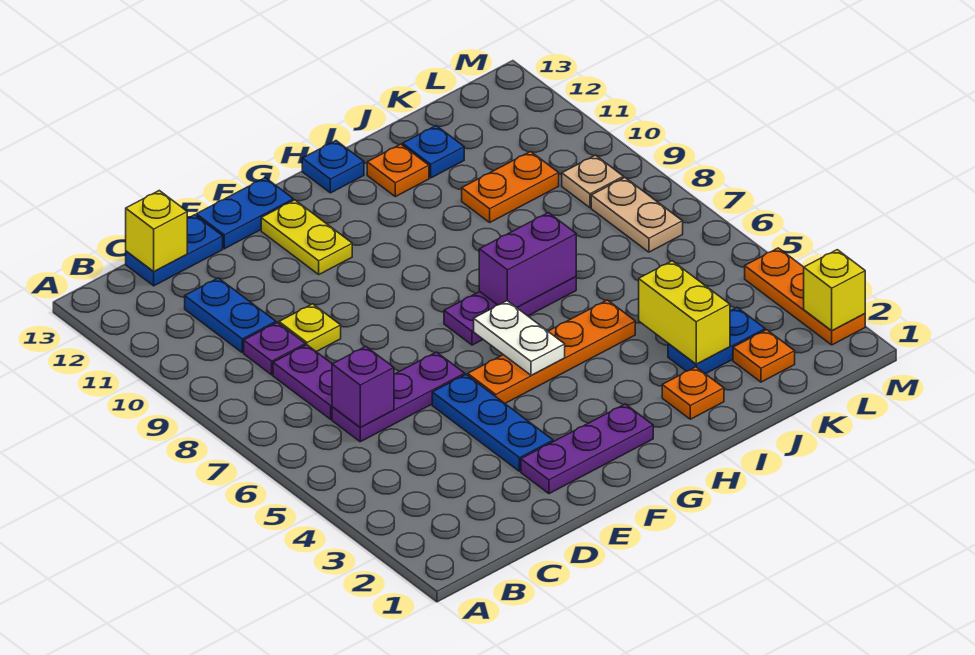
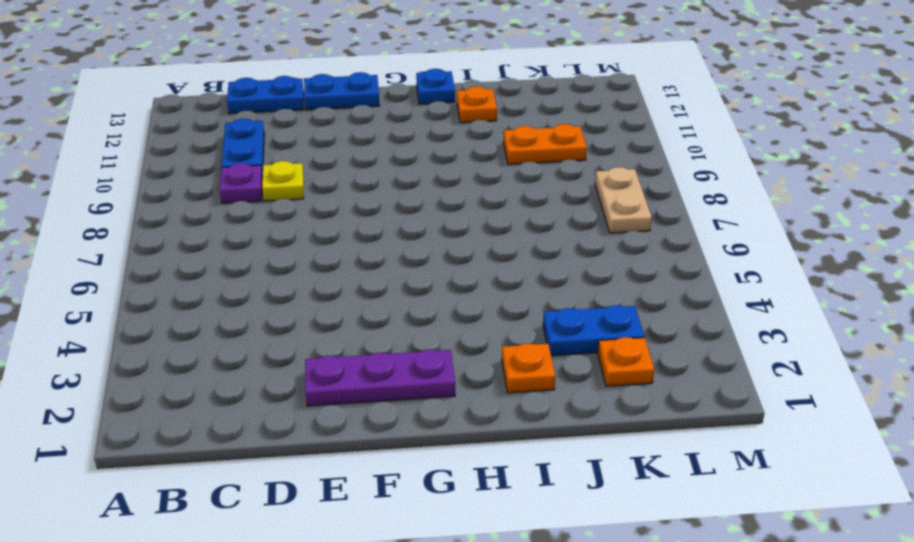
none -> purple plate C6:E6 level 1
none -> purple plate C7:C8 level 1
none -> blue plate E3:E5 level 1

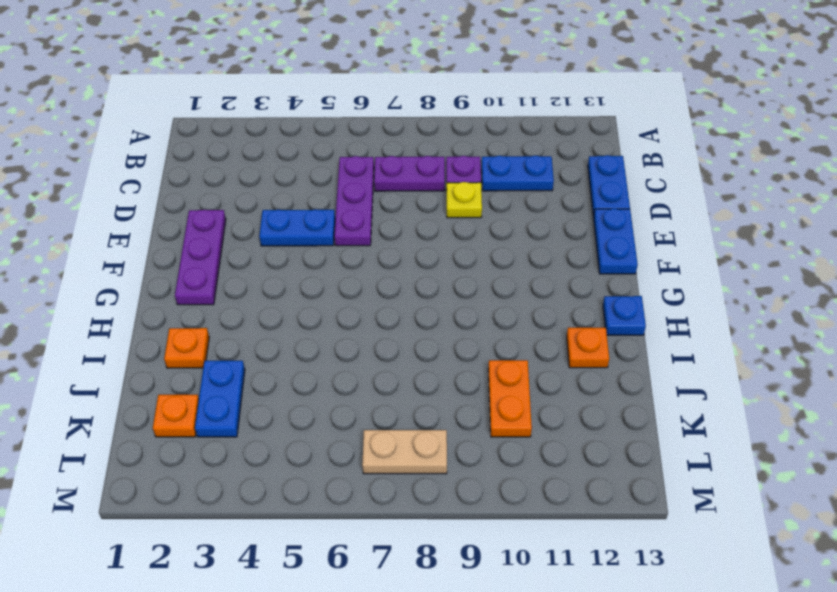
blue plate E4:E5 level 1 -> blue plate E3:E5 level 1
none -> orange plate F5:I5 level 1
none -> yellow plate F11:F12 level 1
none -> purple plate G7:I7 level 1

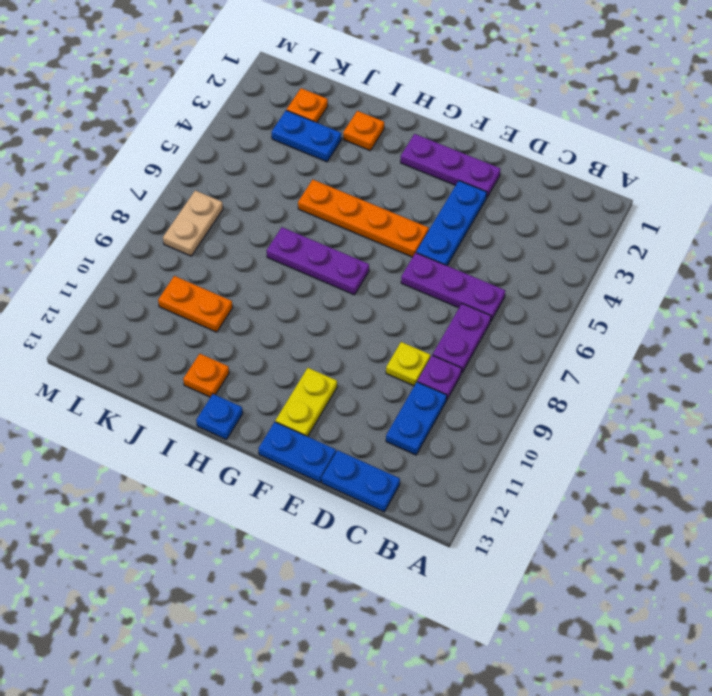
none -> blue plate J12 level 1
none -> tan plate L9 level 1
none -> orange plate M2:M4 level 1

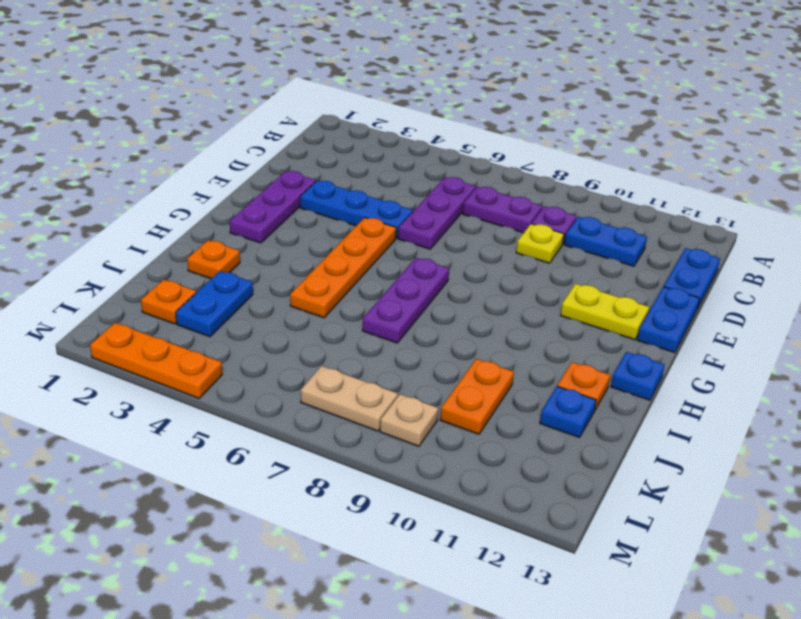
none -> purple brick C6 level 2
none -> yellow brick C13 level 2
none -> white plate G5:G6 level 2

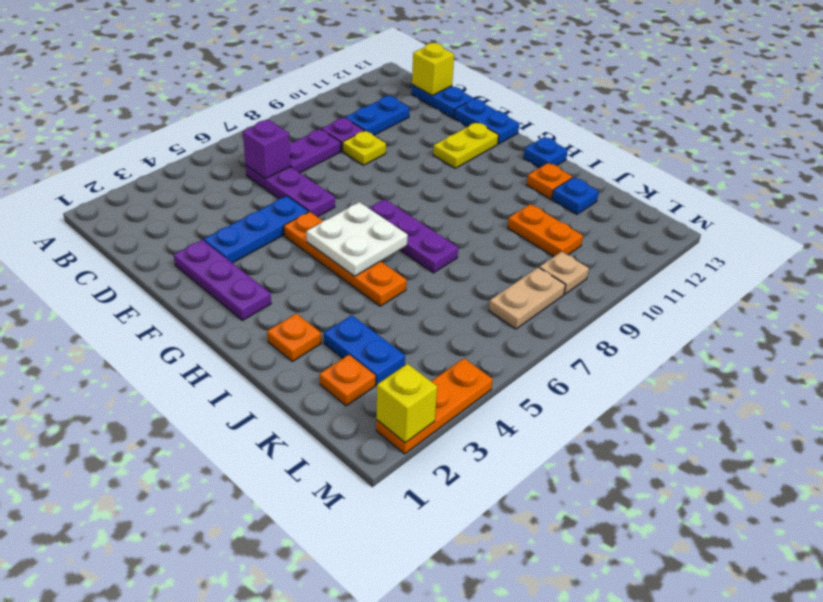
white plate G5:H6 level 2 -> white plate G5:G6 level 2
none -> purple brick H7:I7 level 2
none -> yellow brick J3:J4 level 2

